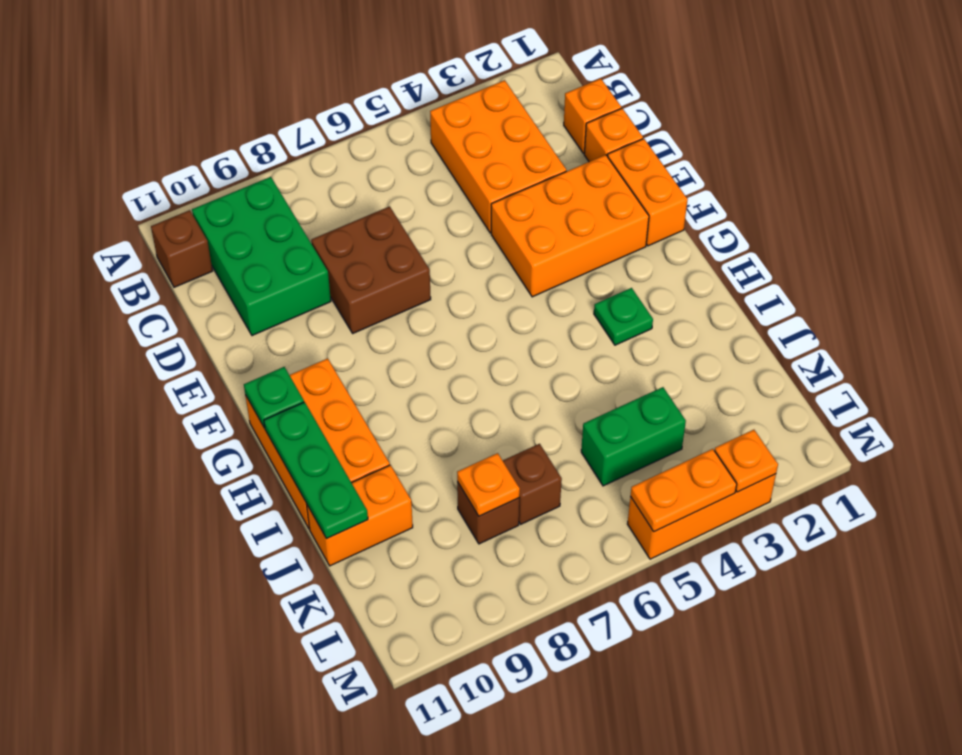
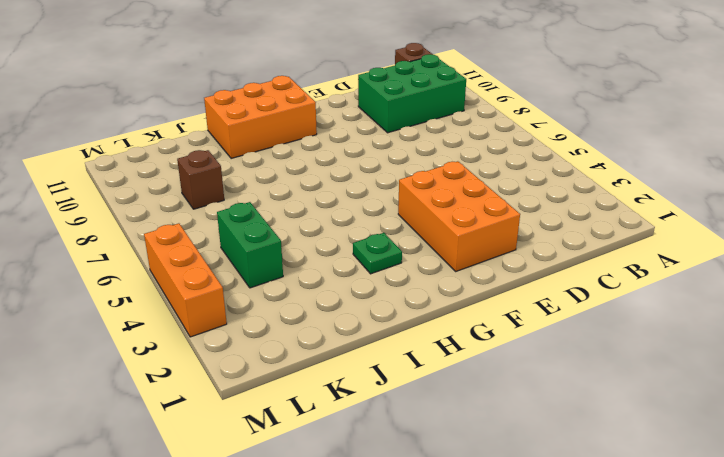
none -> orange brick B3:D4 level 1
none -> orange brick C1 level 1
none -> orange brick D1 level 1

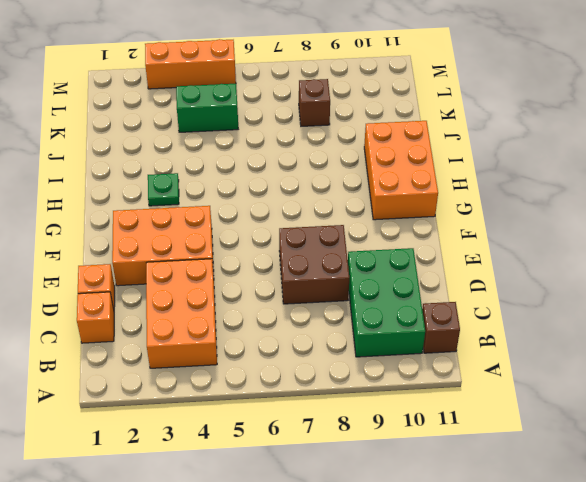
none -> orange brick E1:F1 level 1
none -> orange brick J10:J11 level 1
none -> brown brick K7 level 1

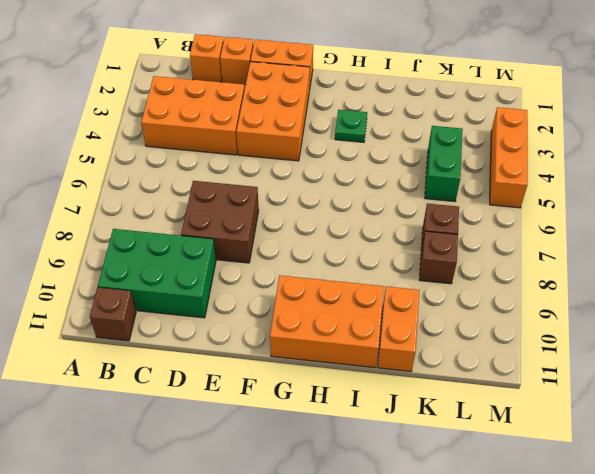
none -> green plate G11 level 2
none -> green plate H11:J11 level 2
none -> orange plate K8 level 2

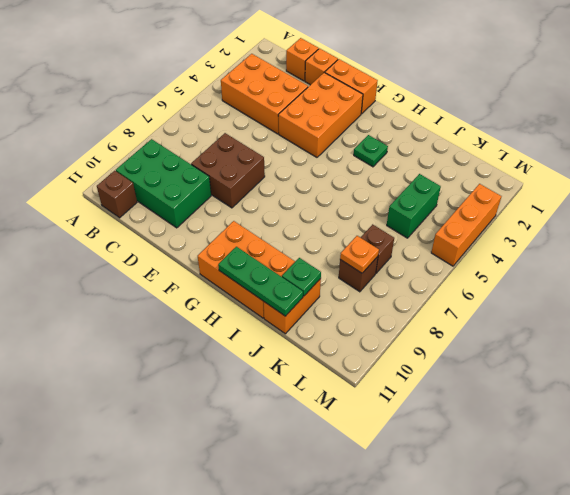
green plate J10 level 2 -> green plate G11 level 2
none -> orange plate M3 level 2
none -> orange plate M4:M5 level 2

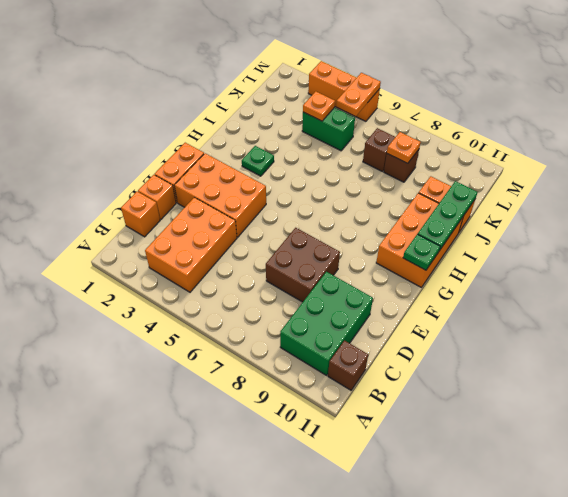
orange plate K4 level 2 -> orange plate M3 level 2
orange plate L5:M5 level 2 -> orange plate M4:M5 level 2

